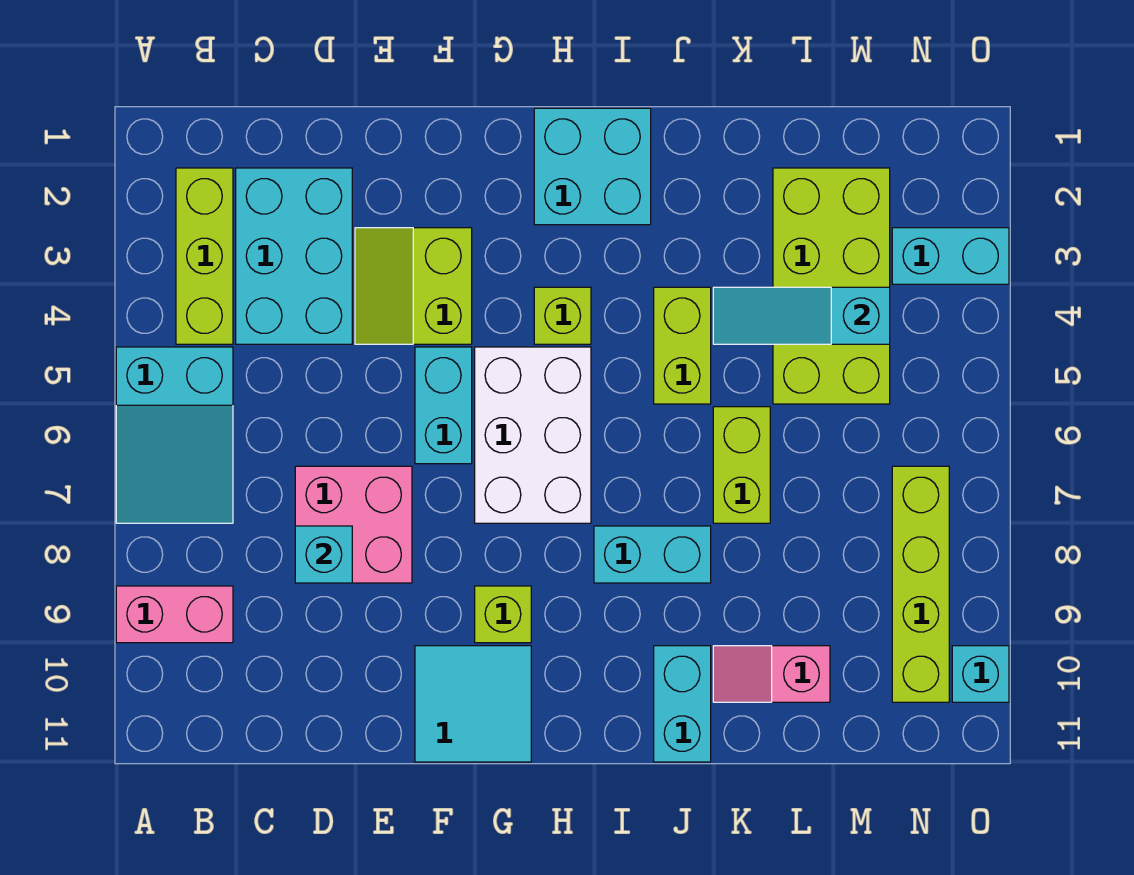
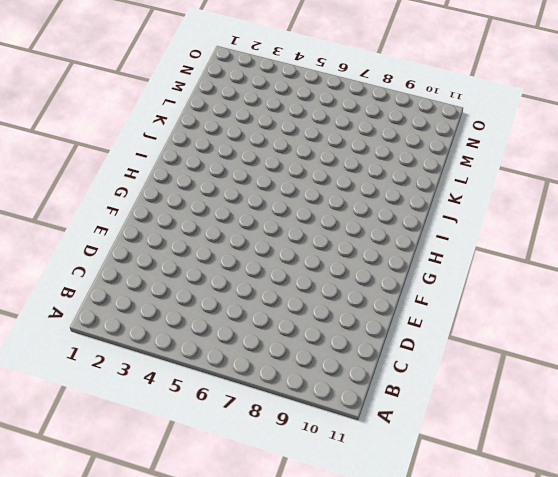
none -> cyan slope A5:B7 level 1 top 5
none -> pink brick A9:B9 level 1
none -> lime brick B2:B4 level 1

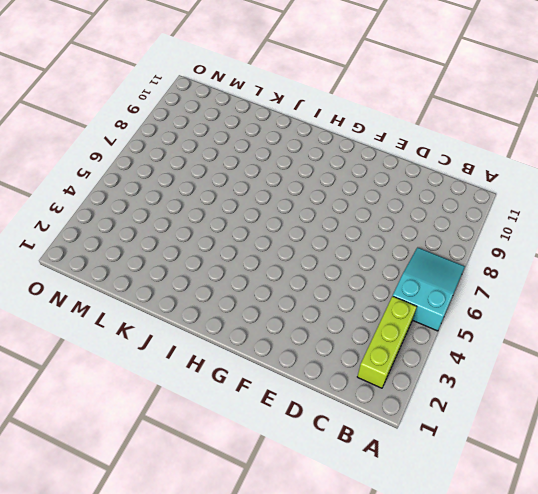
none -> pink brick A9:B9 level 1
none -> cyan brick C2:D4 level 1
none -> pink brick D7:E8 level 1

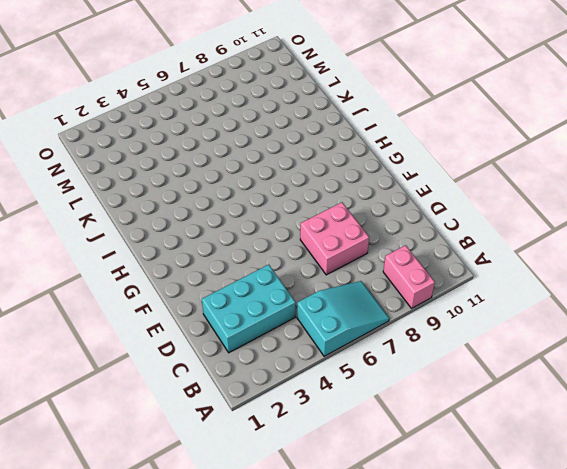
none -> lime brick B2:B4 level 1
none -> lime slope E3:F4 level 1 top F
none -> cyan brick F5:F6 level 1

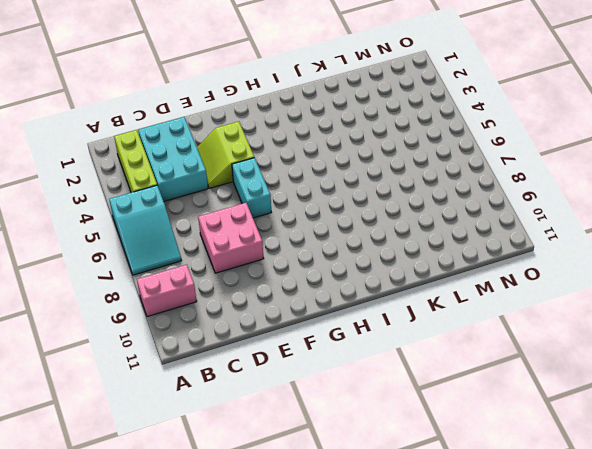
none -> cyan tile F10:G11 level 1
none -> white brick G5:H7 level 1
none -> lime brick G9 level 1

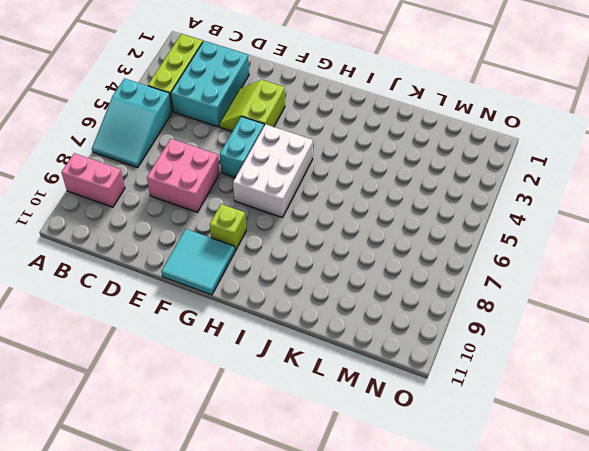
none -> cyan brick H1:I2 level 1
none -> lime brick H4 level 1
none -> cyan brick I8:J8 level 1

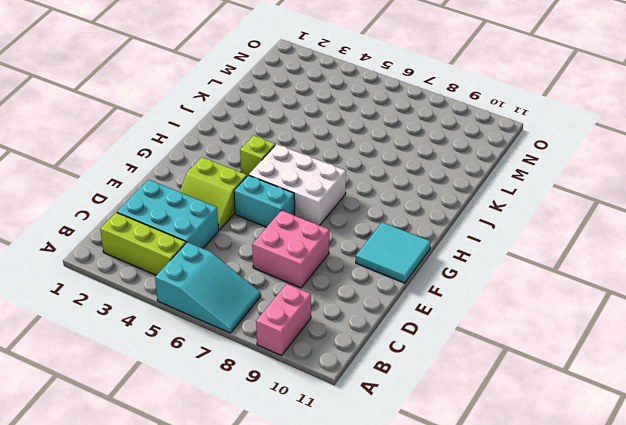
none -> lime brick G9 level 1
none -> cyan brick H1:I2 level 1
none -> cyan brick I8:J8 level 1

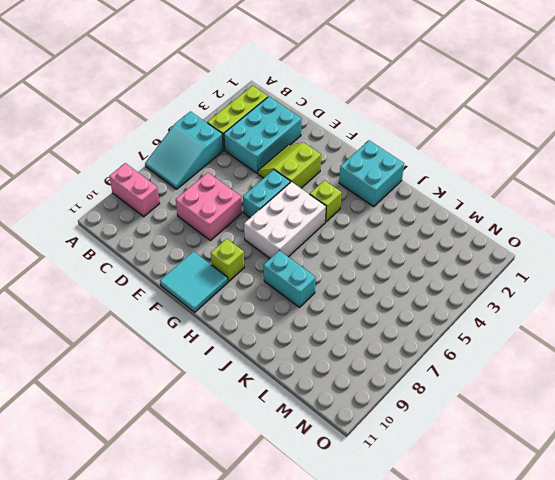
none -> lime brick J4:J5 level 1
none -> cyan brick J10:J11 level 1
none -> lime brick K6:K7 level 1

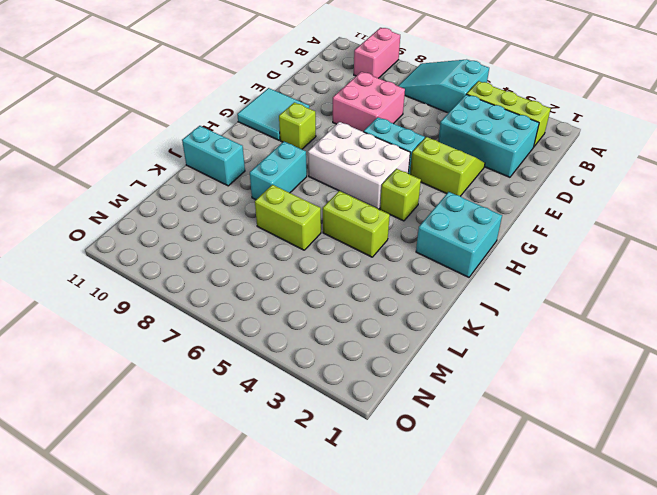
none -> pink slope K10:L10 level 1 top L
none -> lime brick L2:M5 level 1
none -> cyan brick N3:O3 level 1

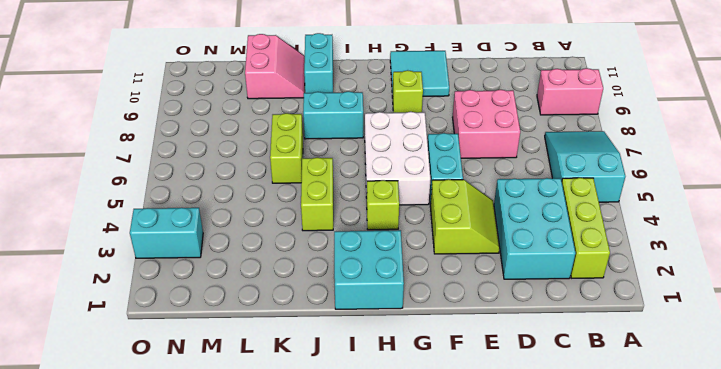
pink slope K10:L11 level 1 top L -> pink slope K10:L10 level 1 top L
none -> lime brick L2:M5 level 1
none -> lime brick N7:N10 level 1
none -> cyan brick O10 level 1

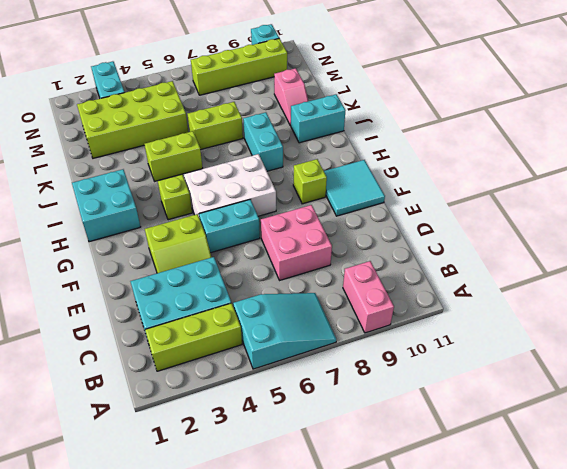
none -> cyan brick D8 level 2
none -> cyan slope K4:M4 level 2 top M

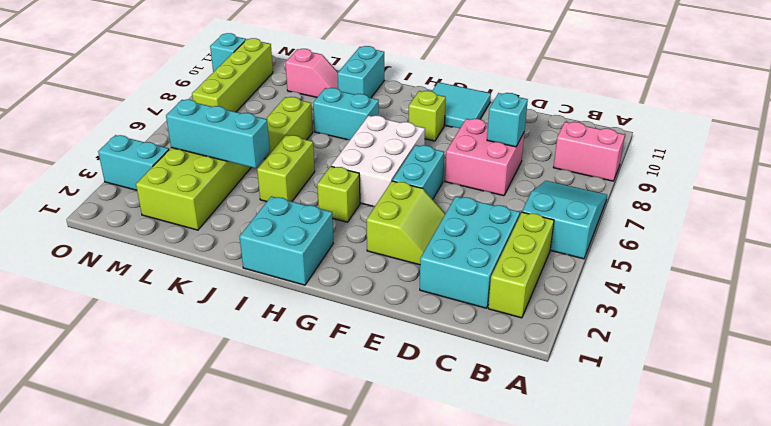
cyan brick K4:M4 level 2 -> cyan slope K4:M4 level 2 top M

